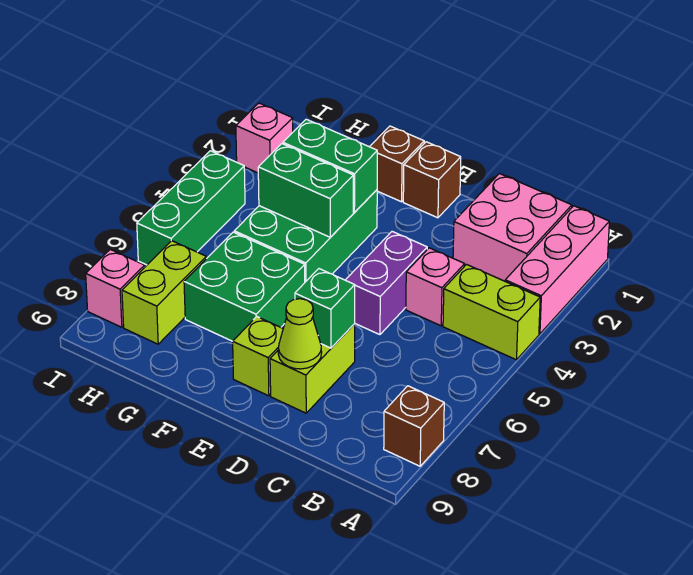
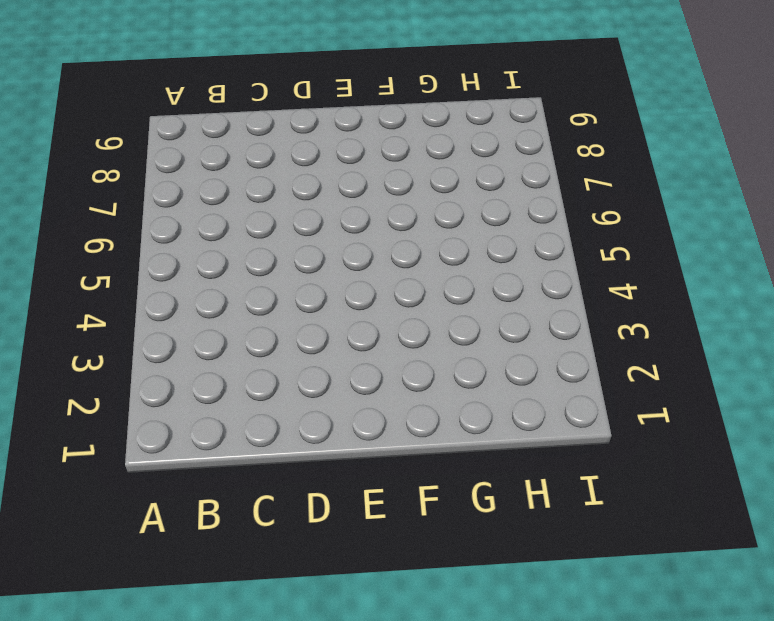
none -> pink brick A1:A3 level 1
none -> lime brick A4:B4 level 1
none -> brown brick A8 level 1

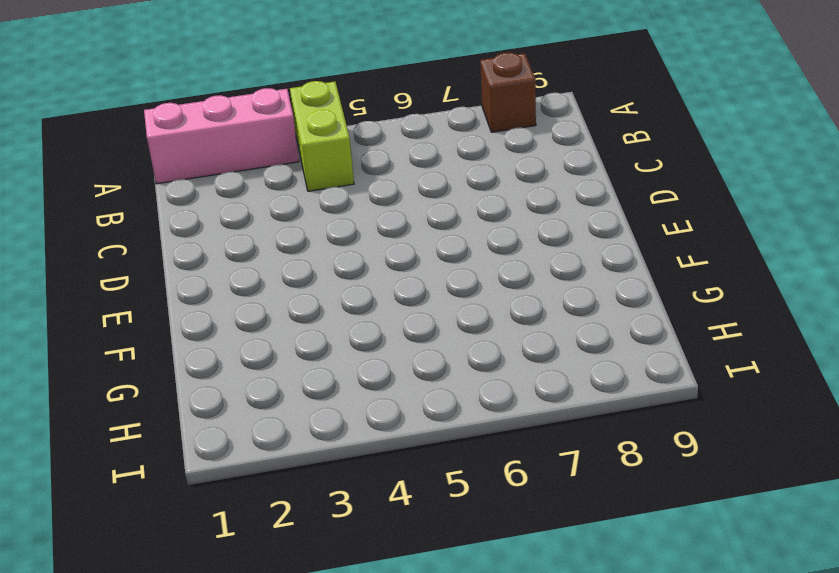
none -> pink brick B1:C2 level 1
none -> pink brick C4 level 1
none -> purple brick D4:D5 level 1

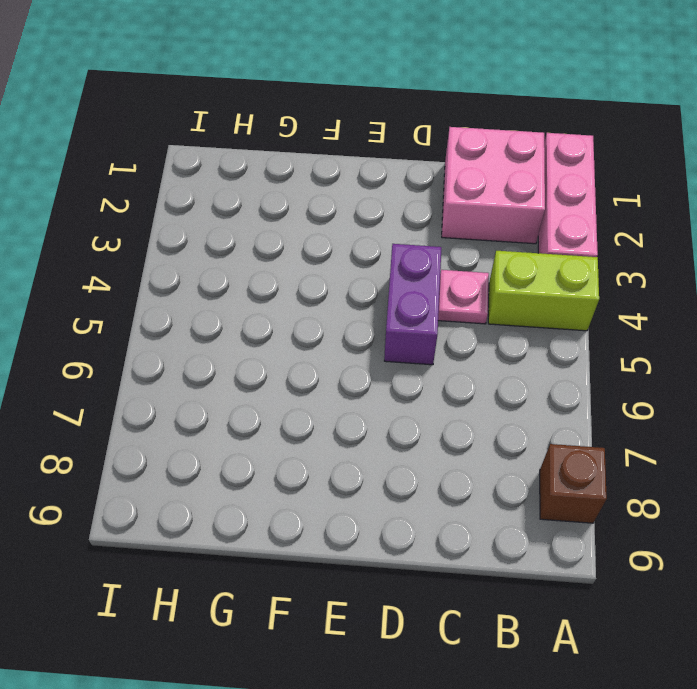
pink plate C4 level 1 -> pink brick C4 level 1
none -> lime brick D7:D8 level 1
none -> brown brick E1 level 1
none -> lime brick E8 level 1

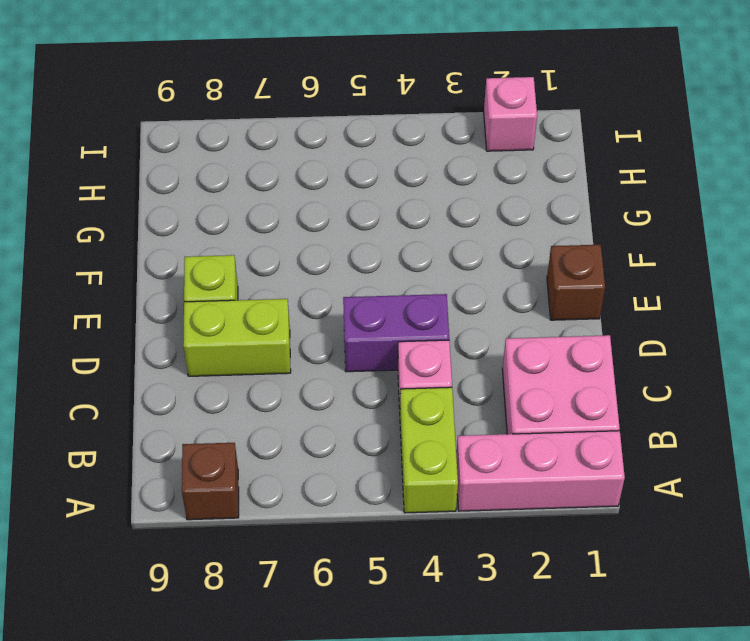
none -> brown brick F1 level 1
none -> green brick F3:G5 level 1
none -> green brick F6:G7 level 1

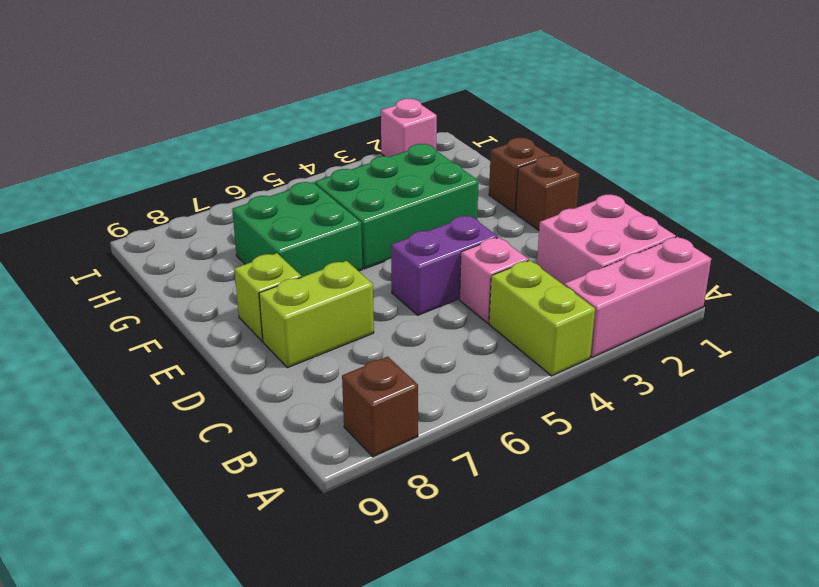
none -> lime brick H7:H8 level 1
none -> green brick I4:I6 level 1
none -> pink brick I8 level 1

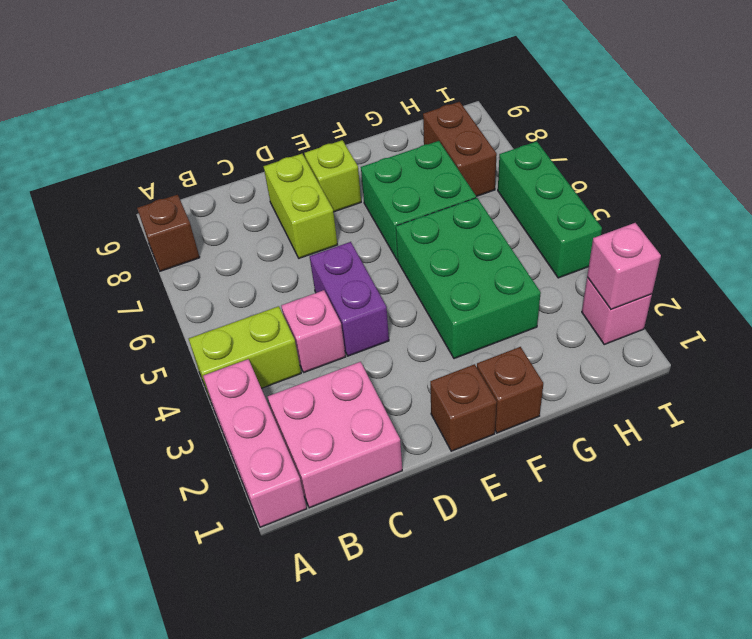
brown brick H7:H8 level 1 -> lime brick H7:H8 level 1
pink brick I2 level 2 -> pink brick I8 level 1
none -> green brick D7 level 2
none -> lime cone D8 level 2
none -> green brick F3:G3 level 2

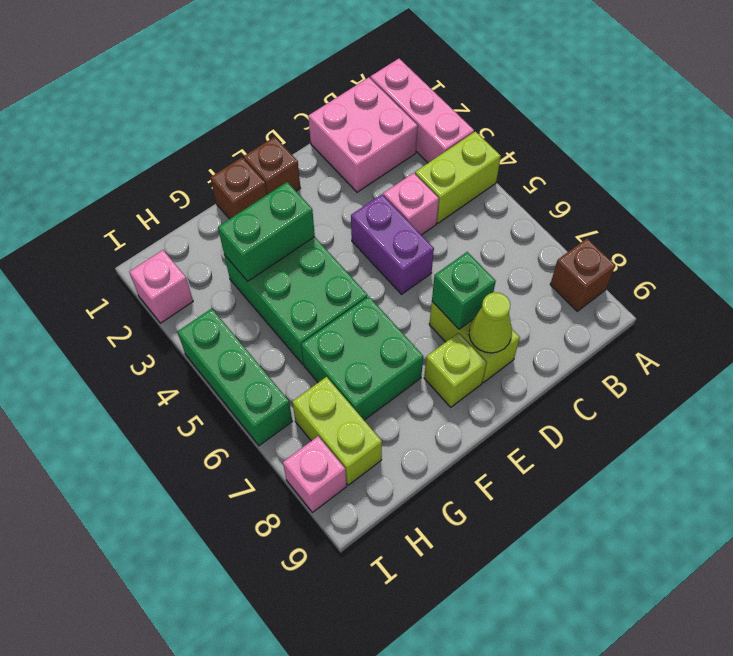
none -> green brick F4:G4 level 2

